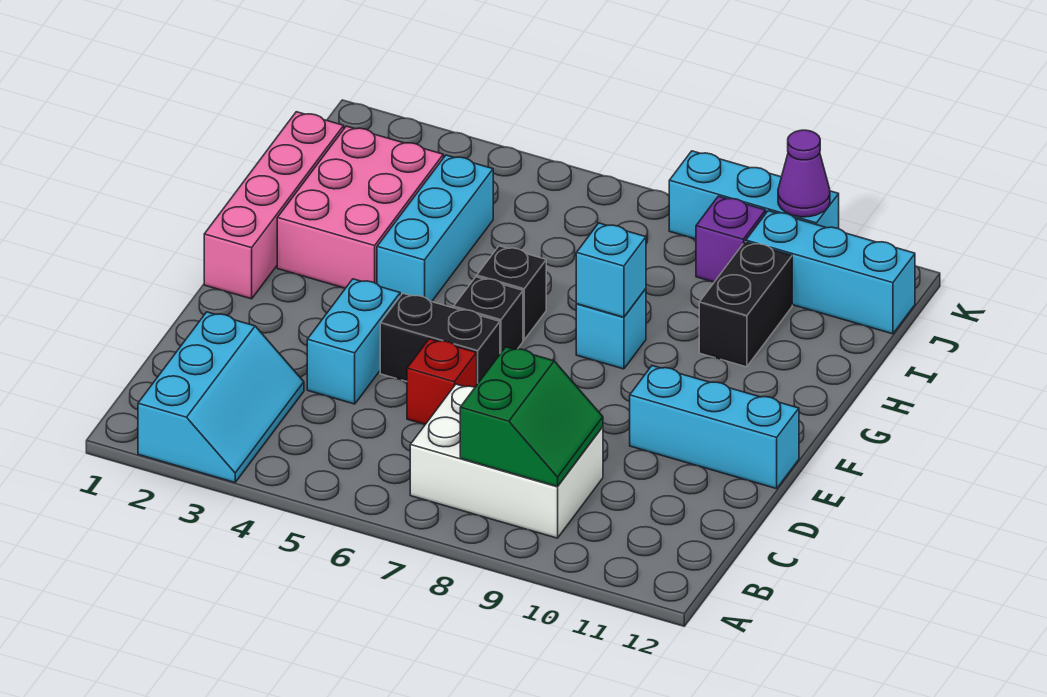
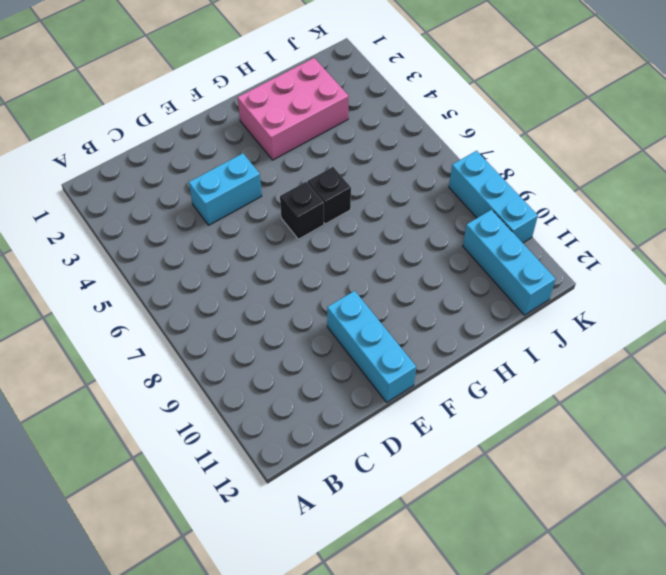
none -> cyan slope A2:C3 level 1 top 2
none -> white brick B7:C9 level 1
none -> red brick D6 level 1

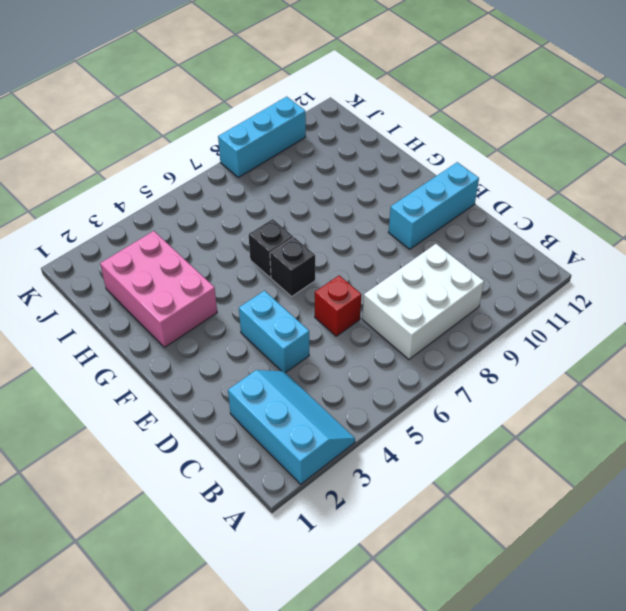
none -> black brick E5:E6 level 1
none -> pink brick F1:I1 level 1
none -> cyan brick G4:I4 level 1

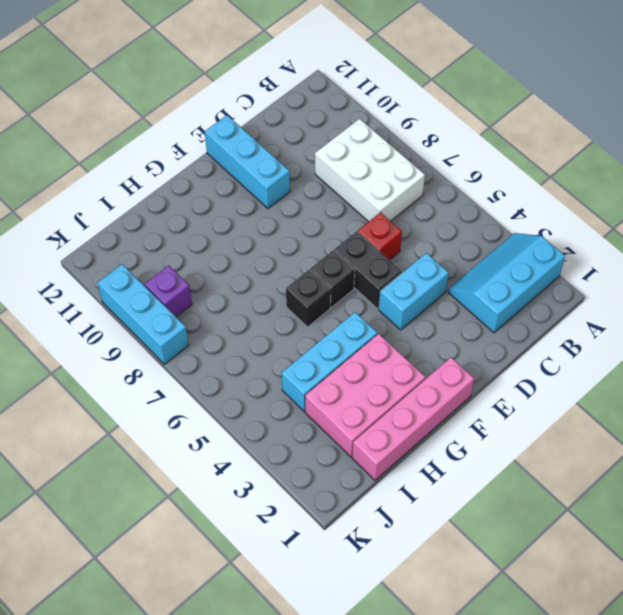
none -> cyan brick G8 level 1
none -> black brick H10:I10 level 1
none -> cyan brick J10:J12 level 1

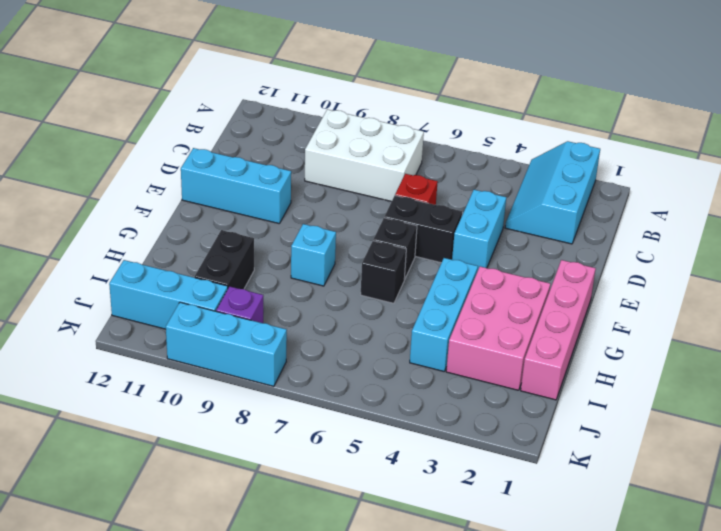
none -> green slope B8:C9 level 2 top 8
none -> cyan brick G8 level 2
none -> purple cone K10 level 2

